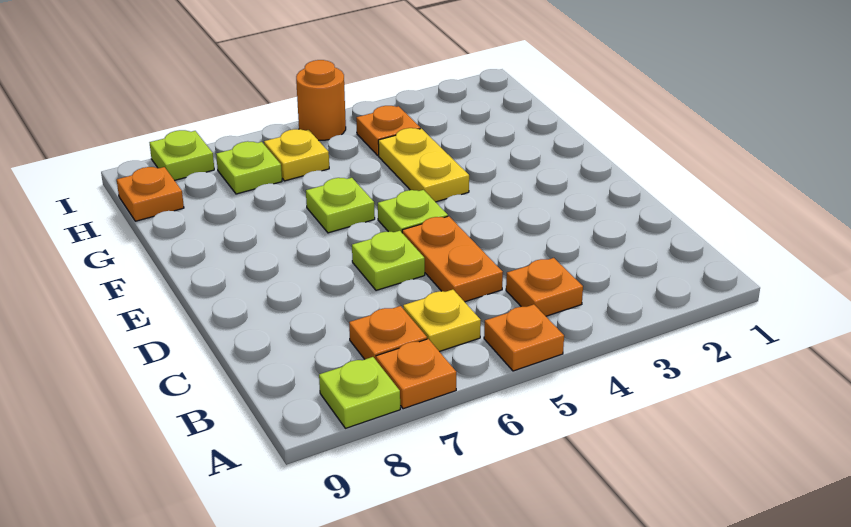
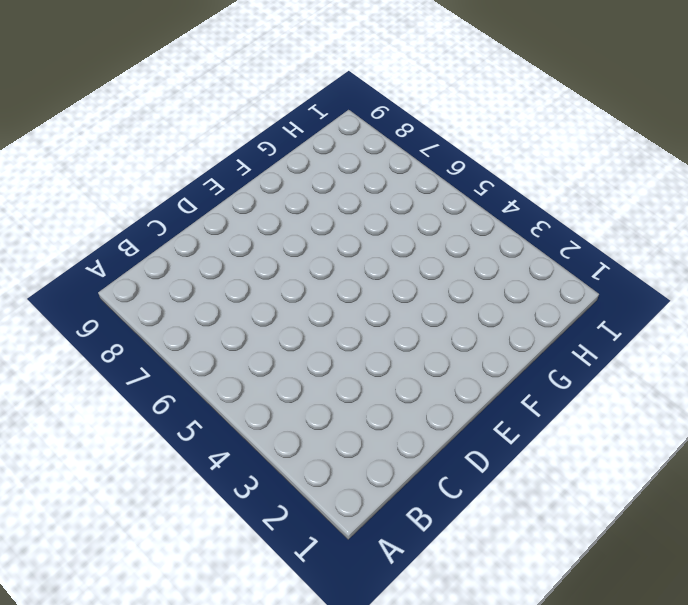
none -> orange plate A5 level 1
none -> orange plate A7 level 1
none -> lime plate A8 level 1

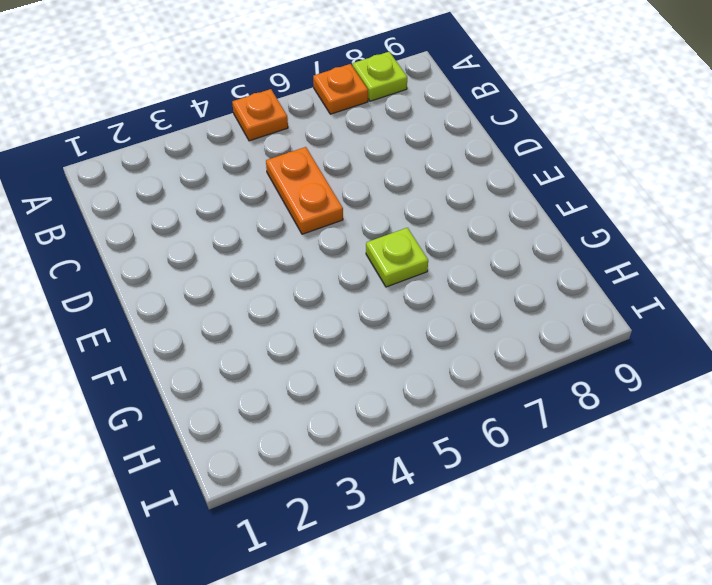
none -> orange plate B4 level 1
none -> yellow plate B6 level 1
none -> orange plate B7 level 1

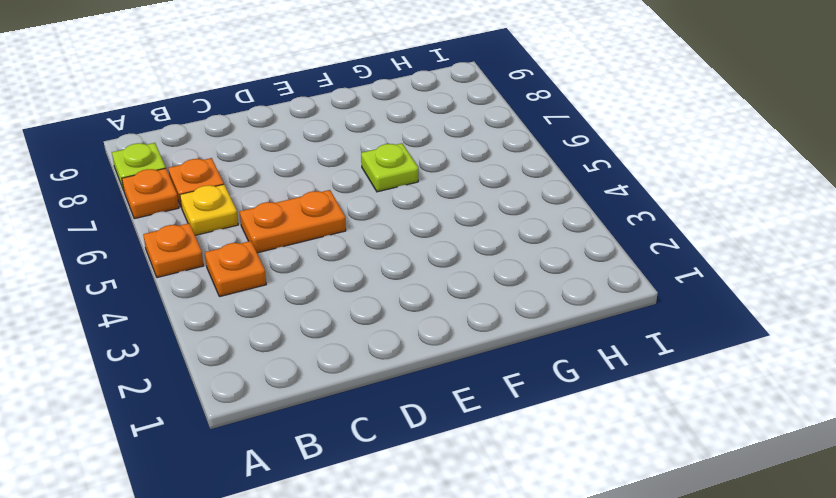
none -> lime plate D6 level 1
none -> lime plate E5 level 1
none -> yellow plate F4:G4 level 1

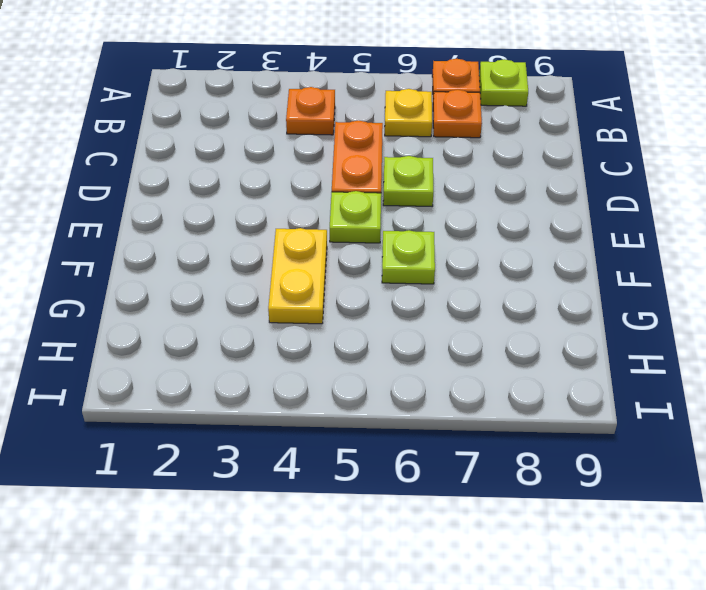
none -> orange plate A5 level 1
none -> orange plate H4 level 1
none -> yellow plate H6 level 1

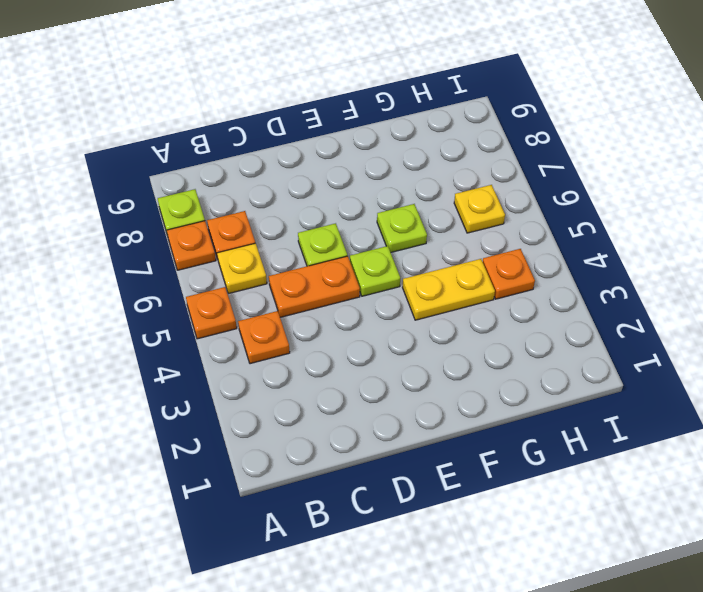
none -> lime plate H7 level 1
none -> orange plate H9 level 1
none -> orange round brick I5 level 1

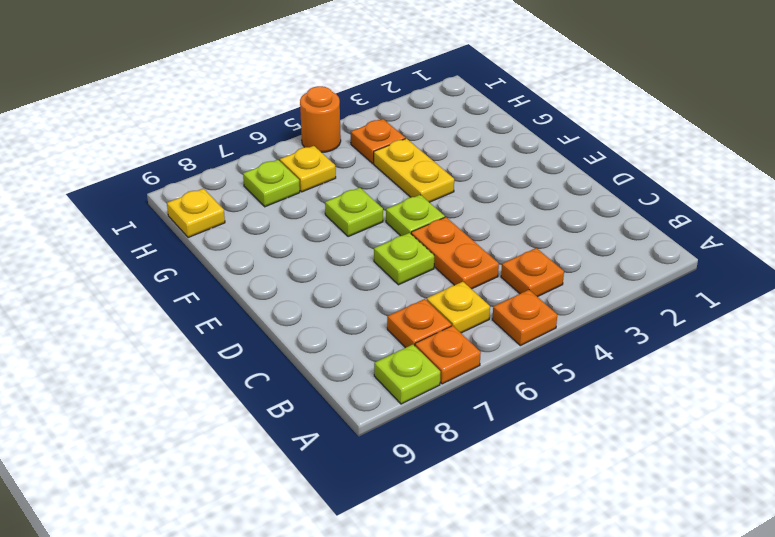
yellow plate H9 level 1 -> orange plate H9 level 1
none -> lime plate I8 level 1

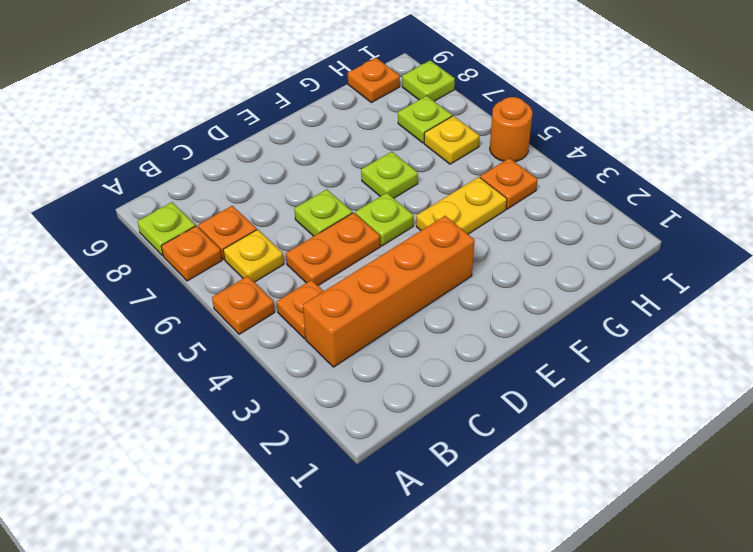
orange brick B3:E3 level 1 -> none

